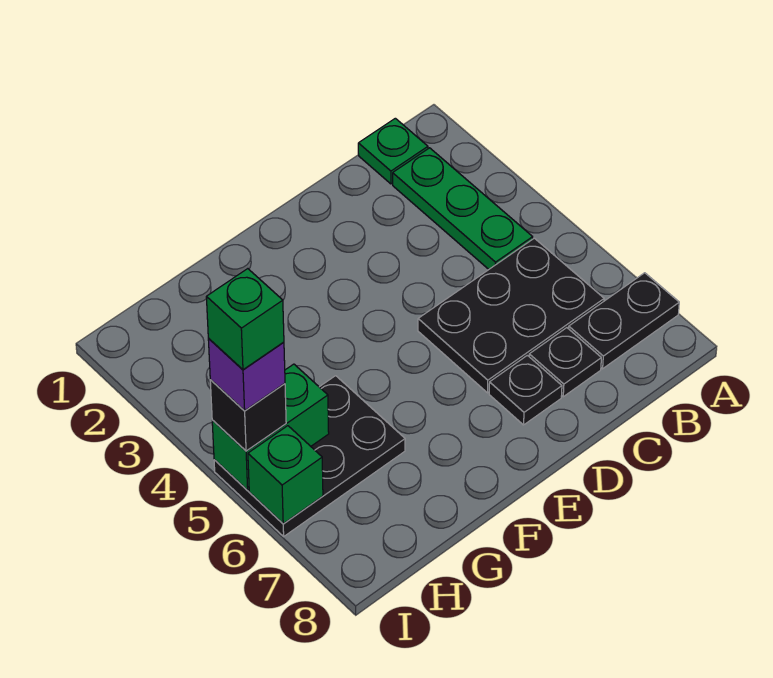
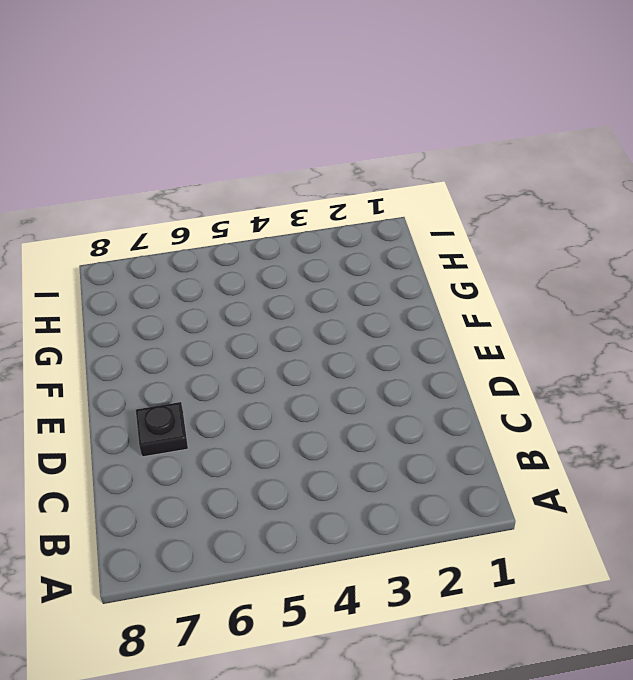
none -> black plate A7:B7 level 1
none -> green plate B1 level 1
none -> green plate B2:B4 level 1

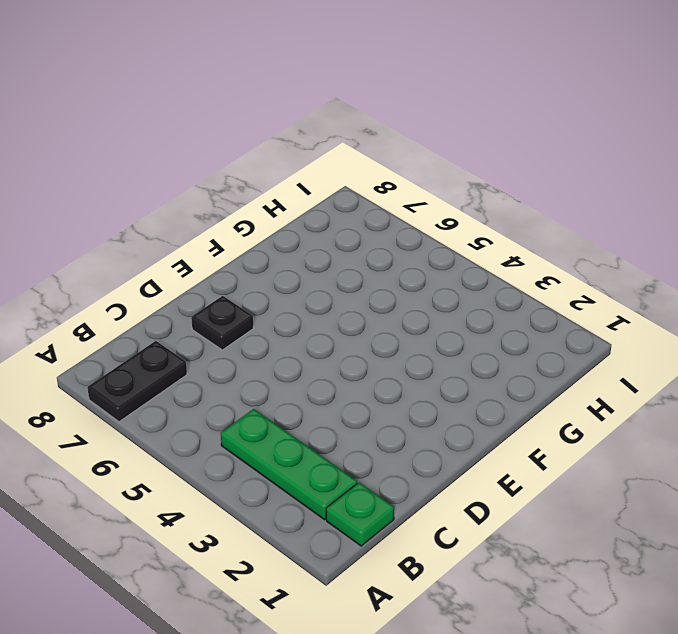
none -> black plate B5:D6 level 1
none -> black plate C7 level 1
none -> black plate G5:I6 level 1

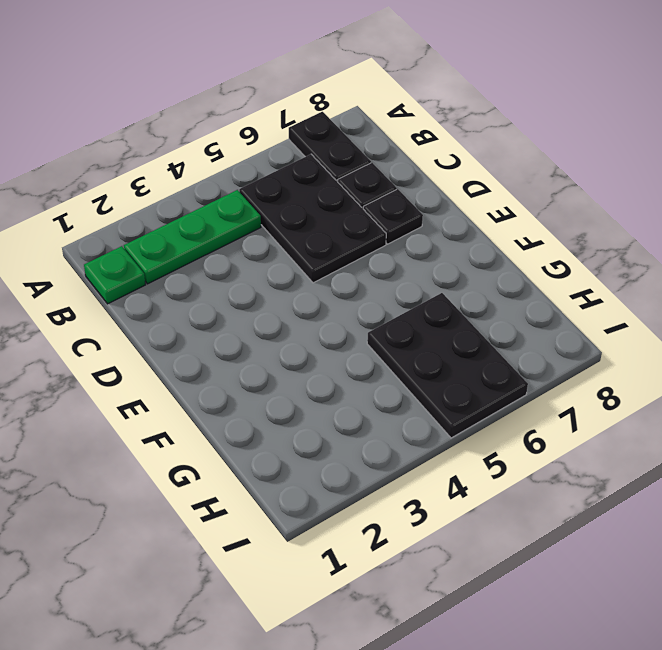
none -> green brick H5:I5 level 2
none -> green brick I6 level 2
none -> black brick I5 level 3

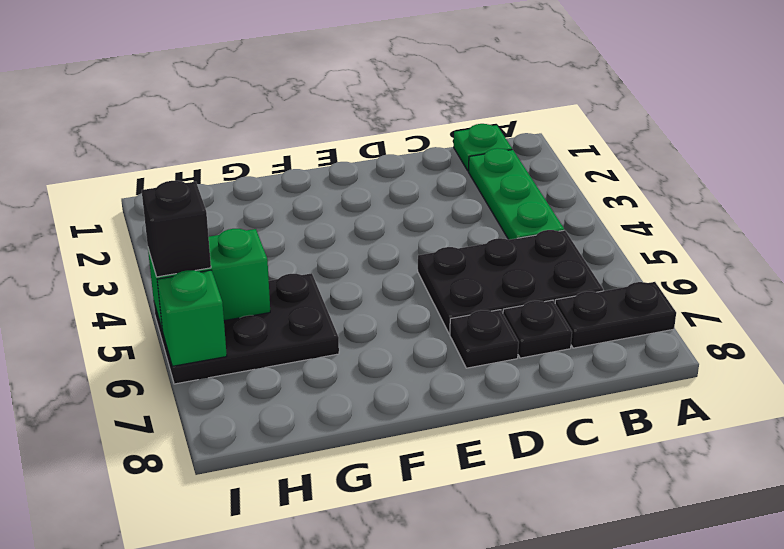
none -> purple brick I5 level 4
none -> green brick I5 level 5

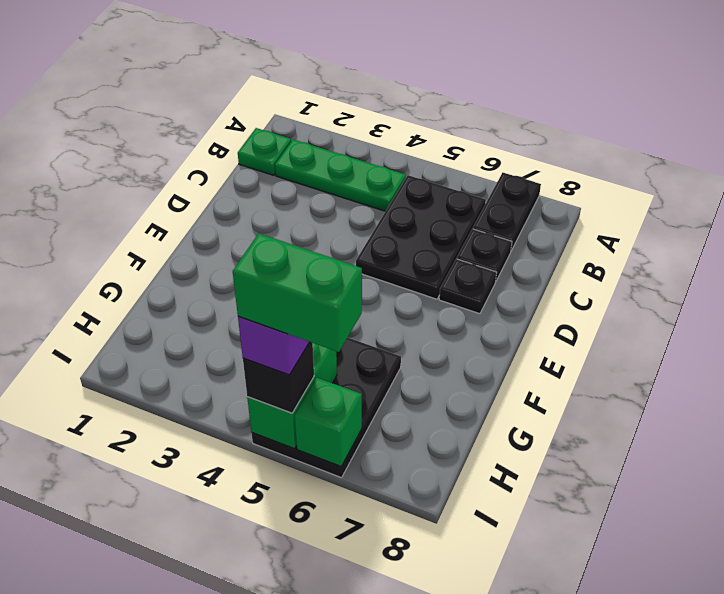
green brick I5:I6 level 5 -> green brick I5 level 5

